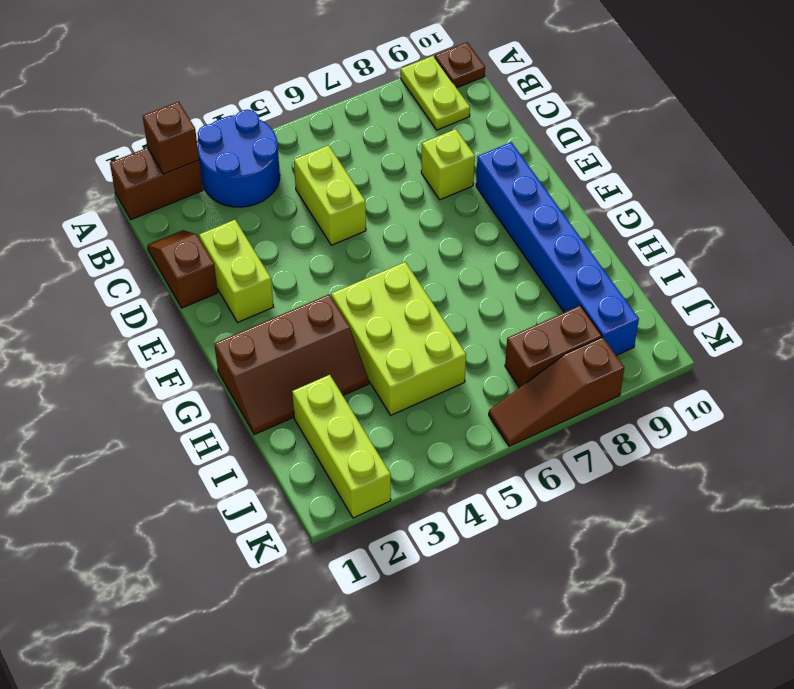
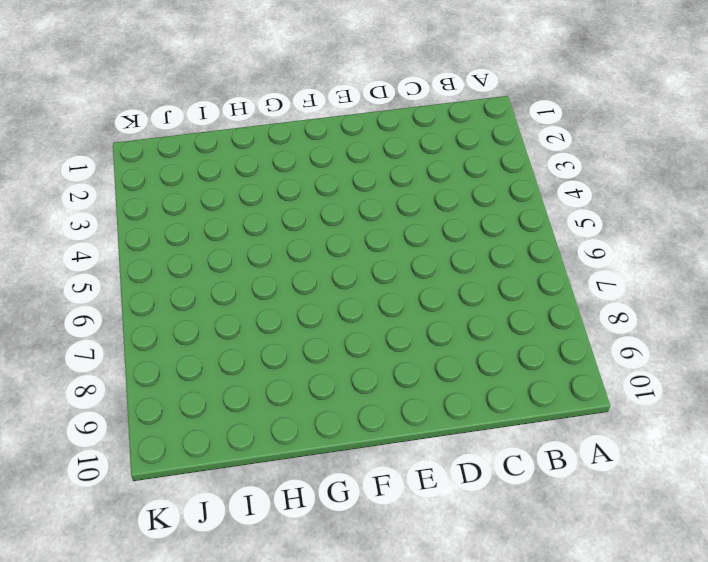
none -> brown brick A1:A2 level 1
none -> blue round brick A3:B4 level 1
none -> lime plate A9:B9 level 1

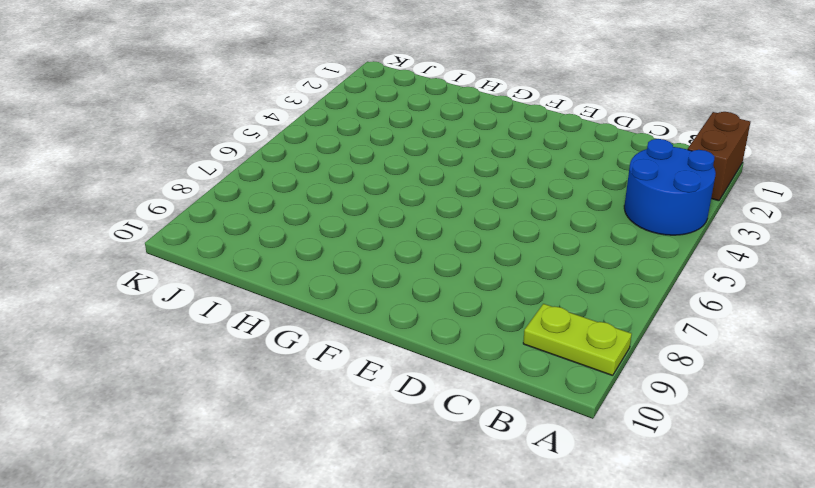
none -> brown plate A10 level 1
none -> brown slope C1:D1 level 1 top D
none -> lime brick C5:D5 level 1

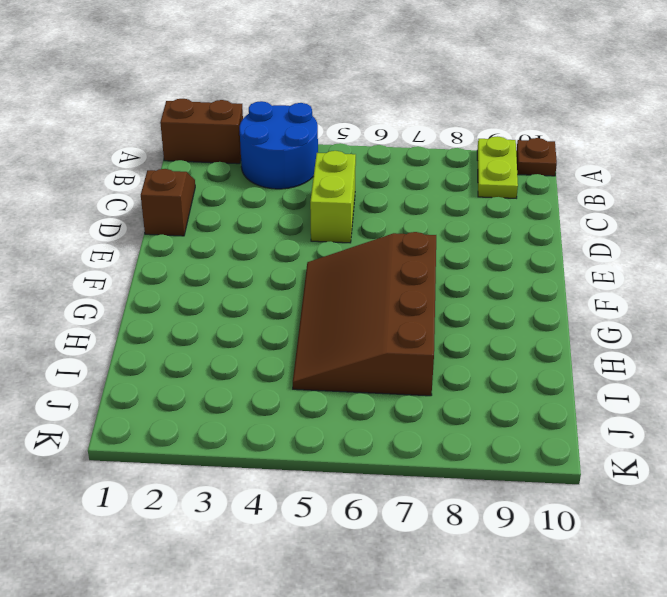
brown slope F5:I7 level 1 top 7 -> lime brick G4:I5 level 1
none -> lime brick D2:E2 level 1
none -> lime brick D8 level 1
none -> blue brick E9:J9 level 1

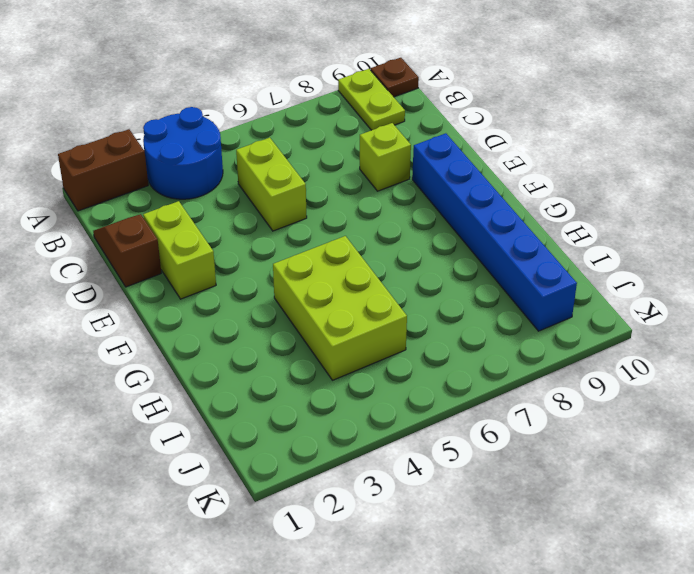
none -> brown slope G1:H3 level 1 top G
none -> lime brick I2:K2 level 1
none -> brown brick J7:J8 level 1

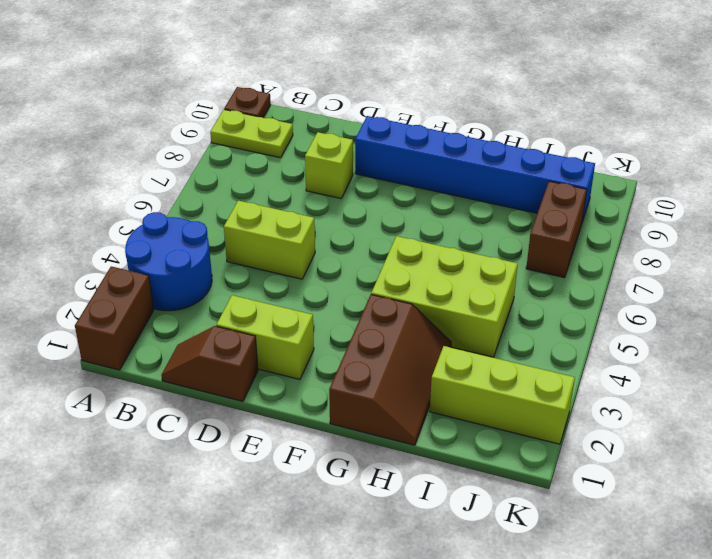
none -> brown slope K6:K8 level 1 top 8
none -> brown brick A2 level 2

